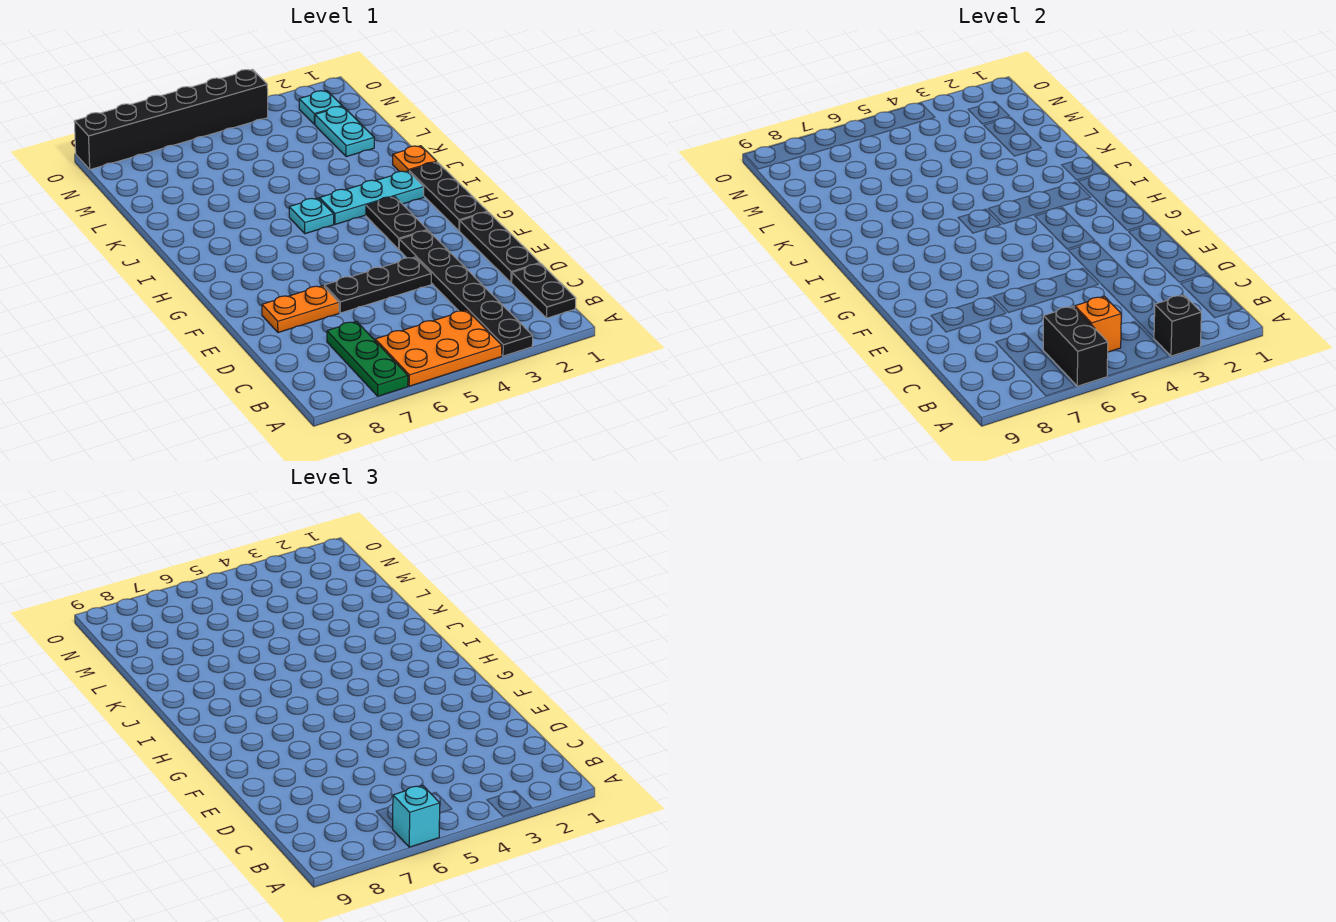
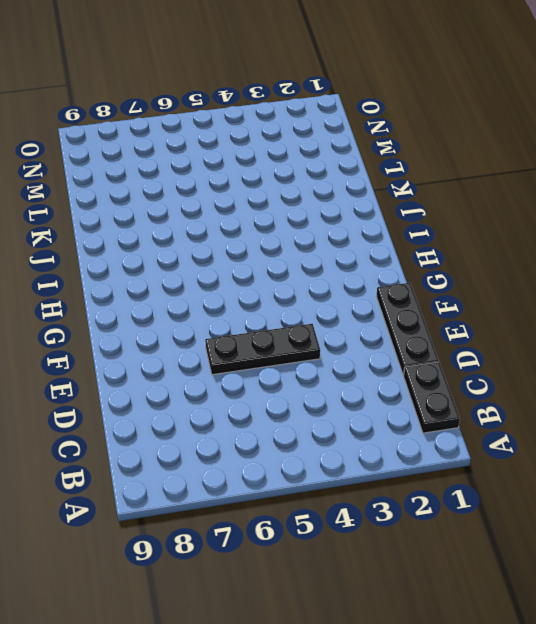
none -> black plate A3:F3 level 1
none -> orange plate A4:B6 level 1
none -> green plate A7:C7 level 1

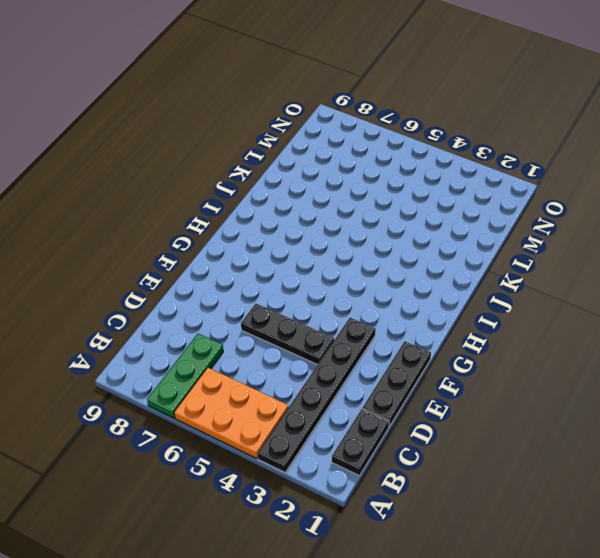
none -> orange plate E7:E8 level 1
none -> black plate G1:I1 level 1
none -> black plate G3:H3 level 1

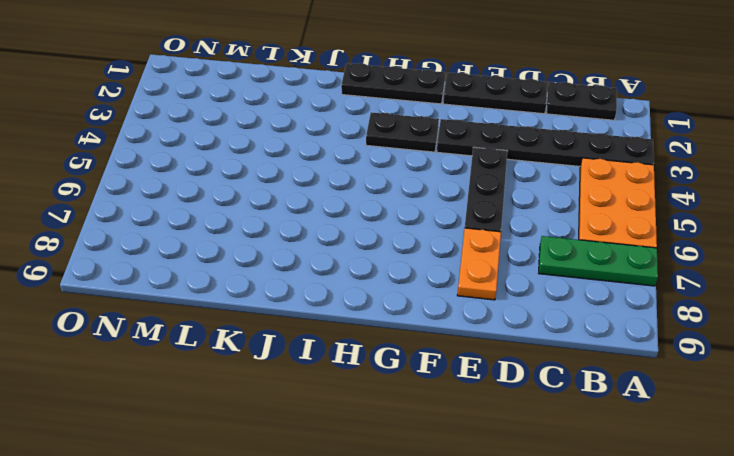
none -> cyan plate I2:I4 level 1
none -> cyan plate I5 level 1
none -> orange plate J1 level 1

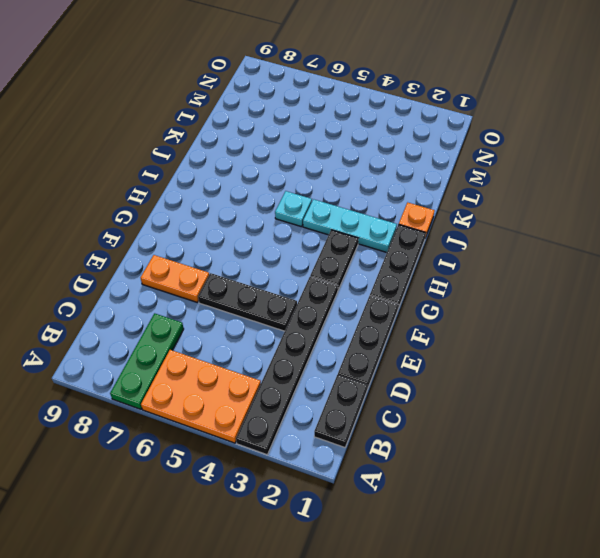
none -> cyan plate L2:M2 level 1
none -> cyan plate N2 level 1
none -> black brick O4:O9 level 1

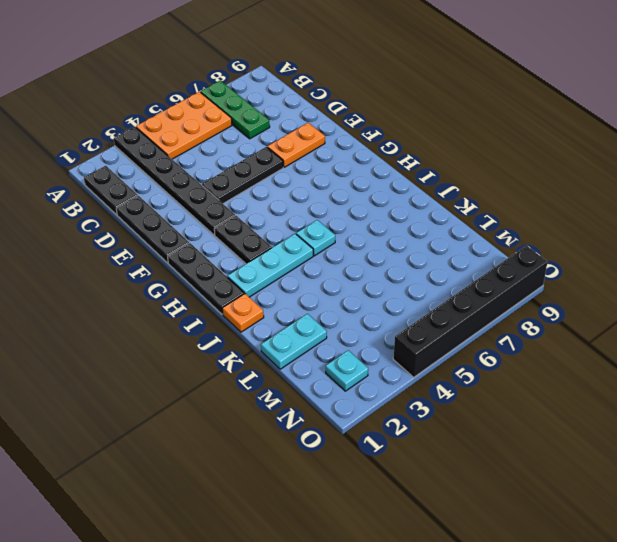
cyan plate L1:L2 level 1 -> cyan plate L2:M2 level 1
none -> black brick A3 level 2
none -> black brick A6:B6 level 2
none -> orange brick B5 level 2

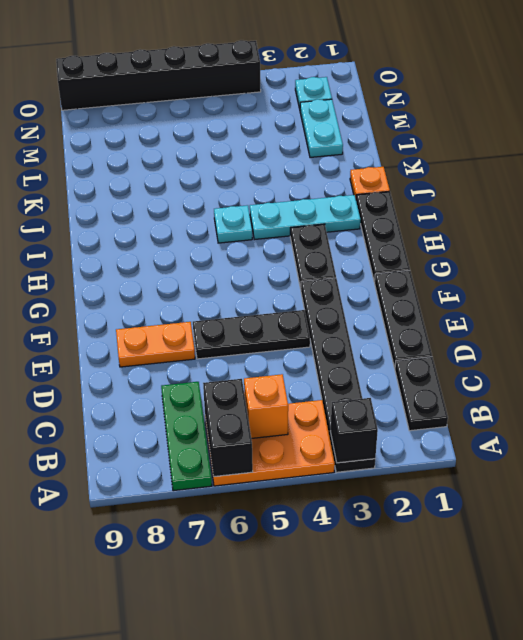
none -> cyan brick A6 level 3

